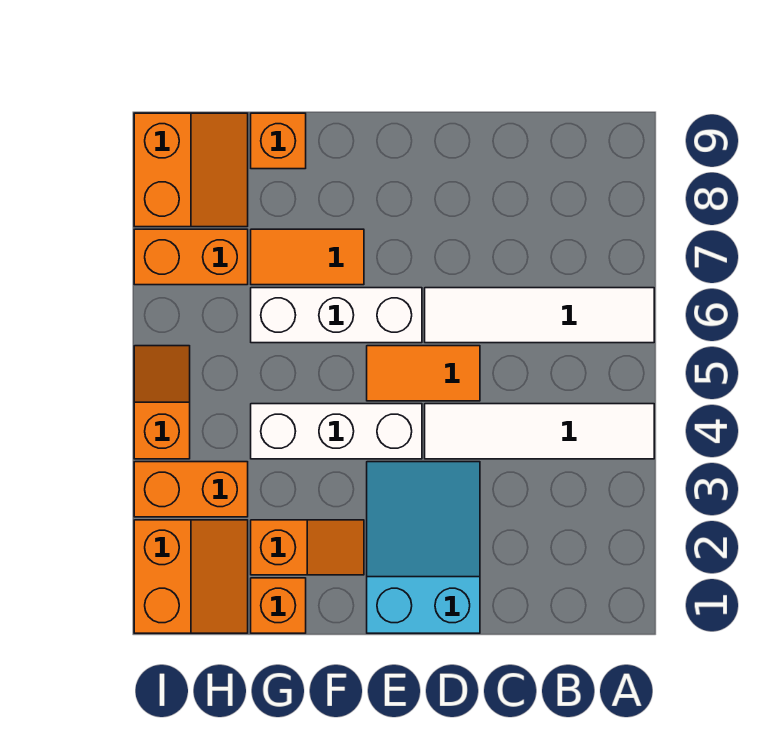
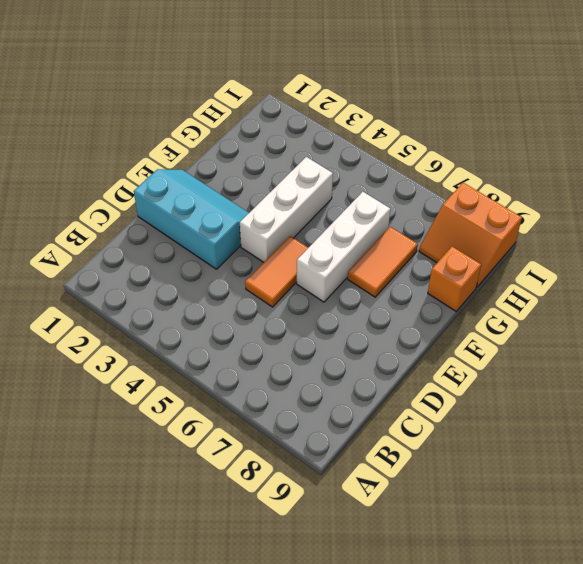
cyan slope D1:E3 level 1 top D -> cyan slope D1:E3 level 1 top 1
none -> white tile A4:D4 level 1
none -> white tile A6:D6 level 1
none -> orange slope F2:G2 level 1 top G

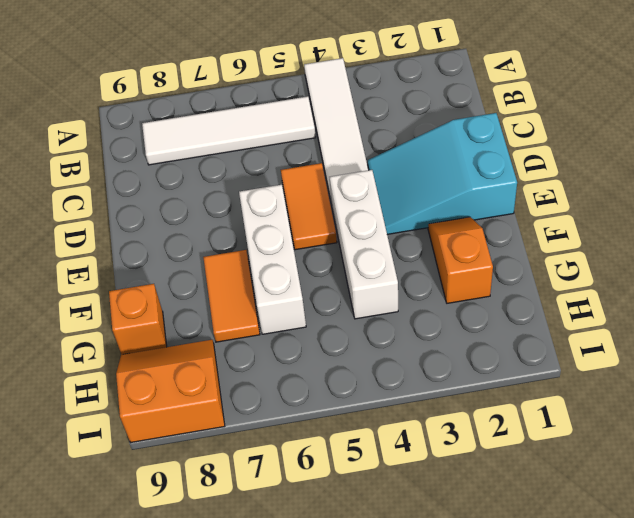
white tile B5:B8 level 1 -> white tile A6:D6 level 1
none -> orange brick G1 level 1
none -> orange slope H1:I2 level 1 top I
none -> orange brick H3:I3 level 1

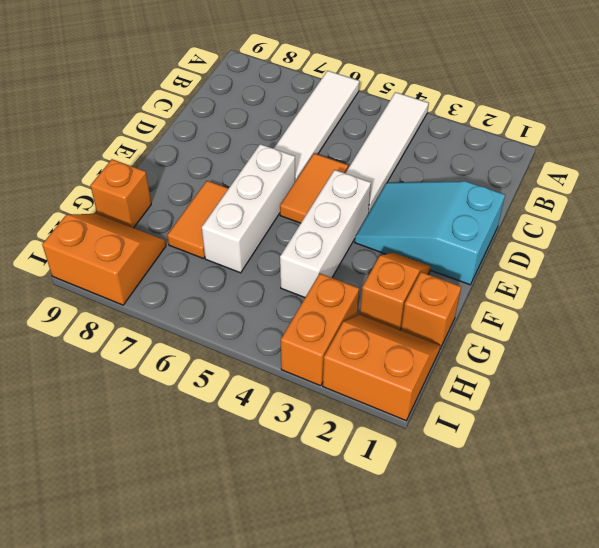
none -> orange brick H7:I7 level 1
none -> orange slope I4:I5 level 1 top 4

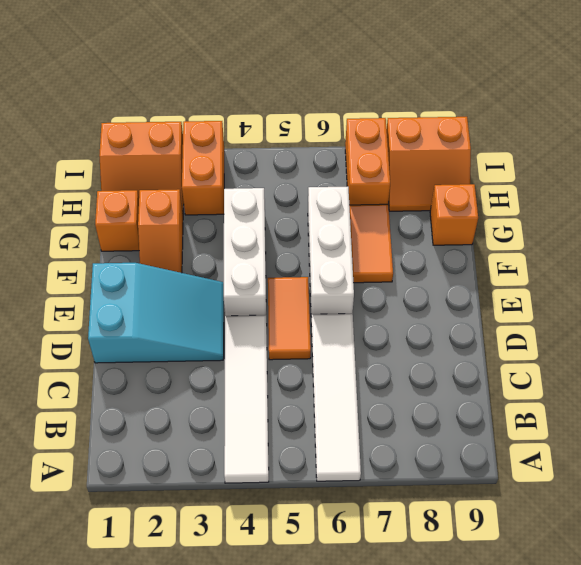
none -> orange slope I4:I5 level 1 top 4

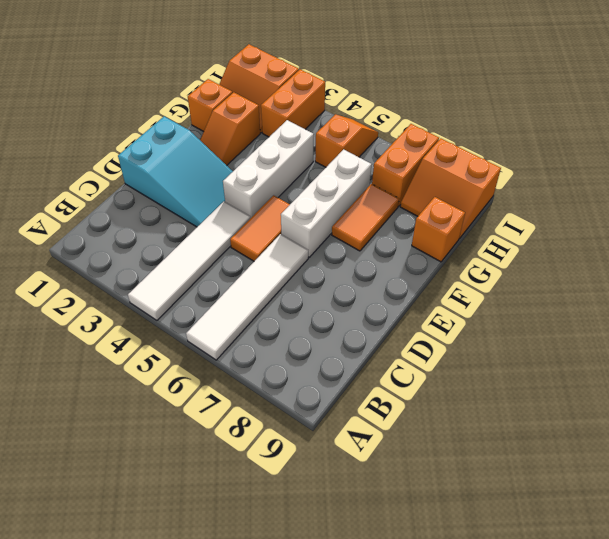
orange slope H5:I5 level 1 top H -> orange slope I4:I5 level 1 top 4

